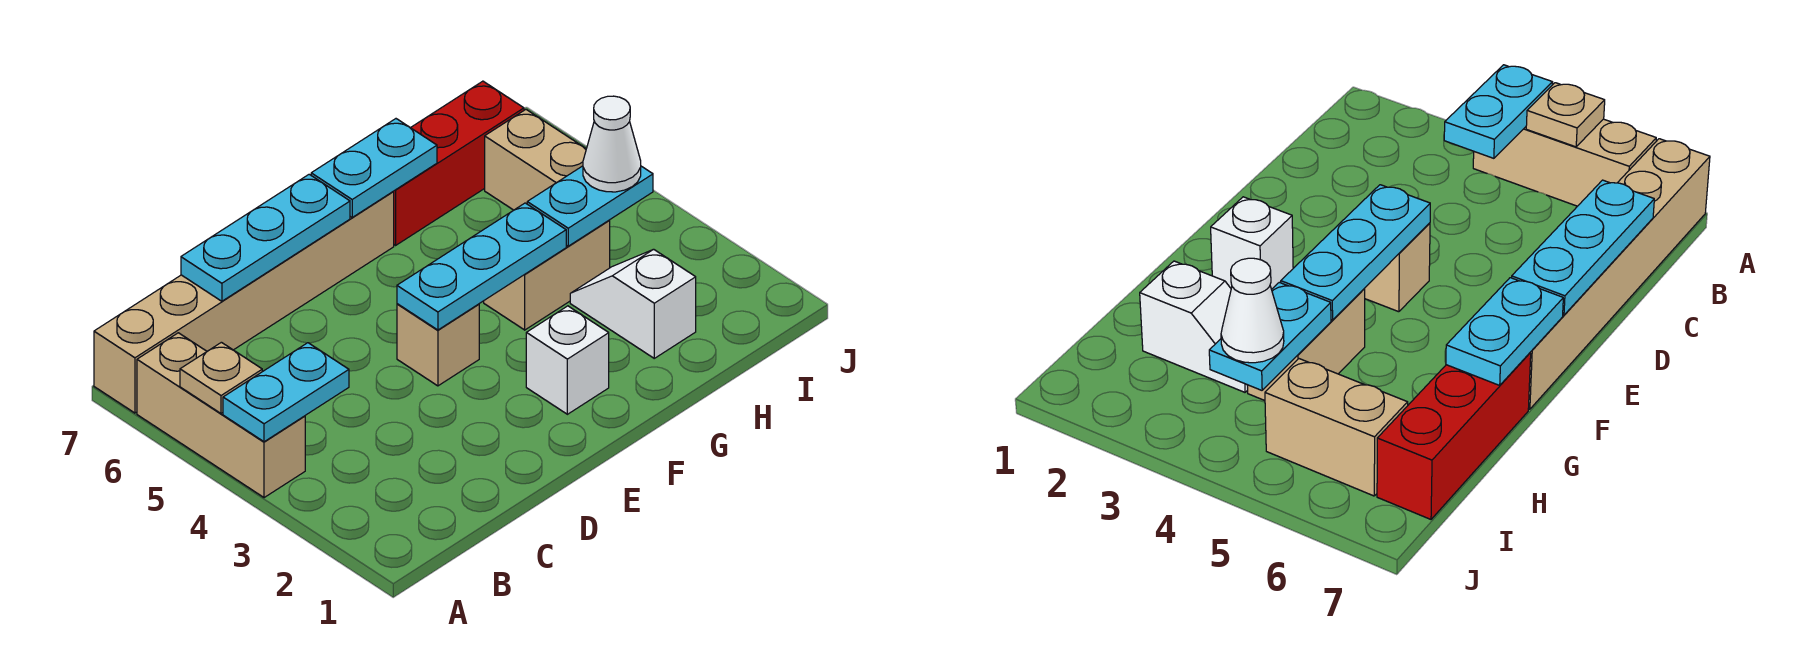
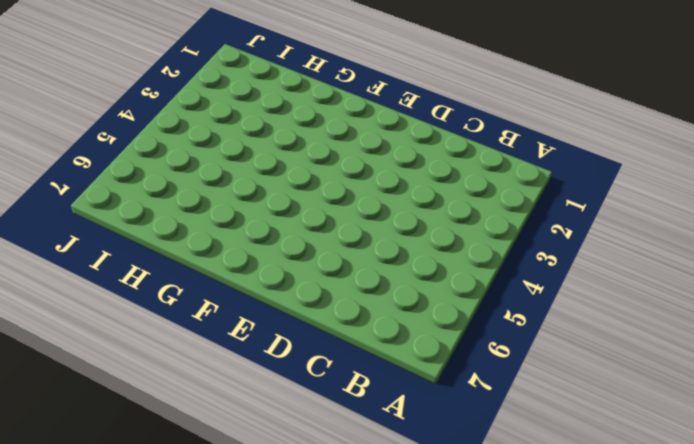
none -> tan brick A4:A6 level 1
none -> tan brick A7:F7 level 1
none -> tan brick E4 level 1

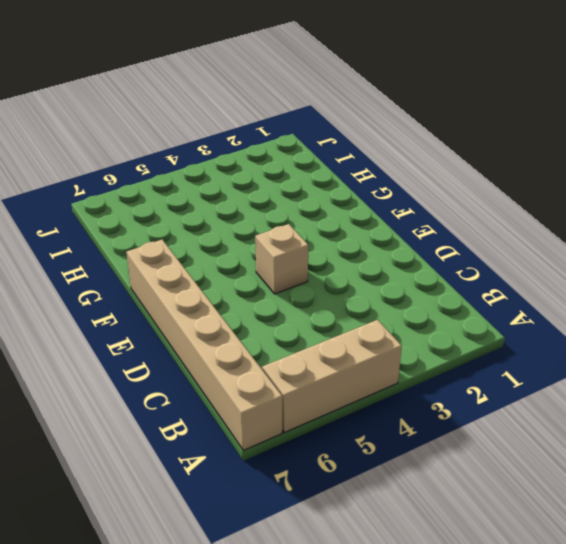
none -> white brick F2 level 1
none -> tan brick G4:H4 level 1
none -> red brick G7:I7 level 1

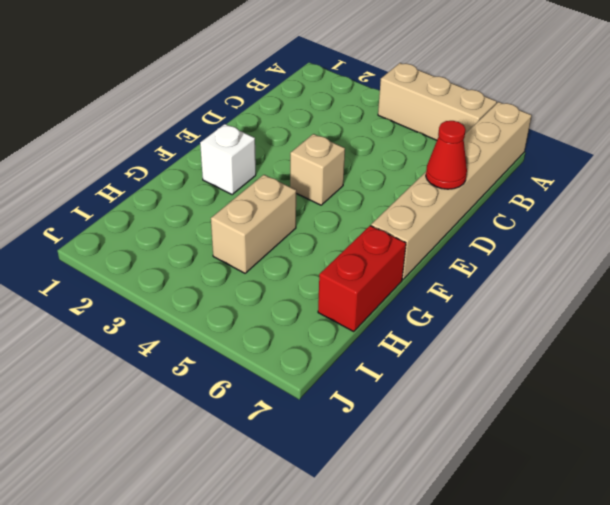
red cone D7 level 2 -> cyan plate C7:E7 level 2
red brick G7:H7 level 1 -> red brick G7:I7 level 1
none -> white slope H2:H3 level 1 top 2
none -> tan brick I5:I6 level 1
none -> cyan plate A4:B4 level 2

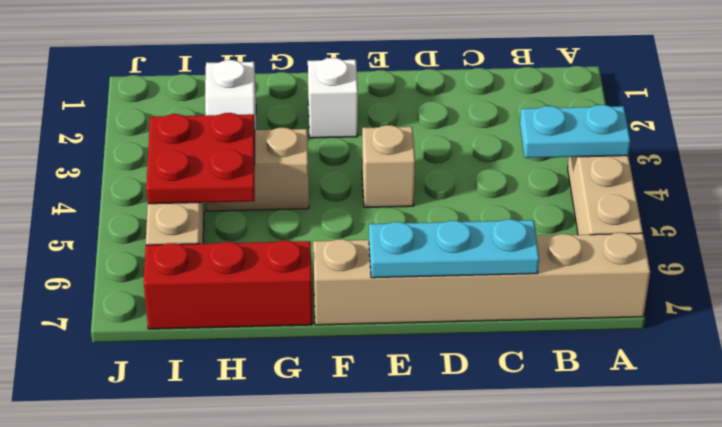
red plate H4:I5 level 2 -> cyan plate H4:I4 level 2
none -> tan plate A5 level 2
none -> cyan plate E4:G4 level 2
none -> cyan plate F7:G7 level 2

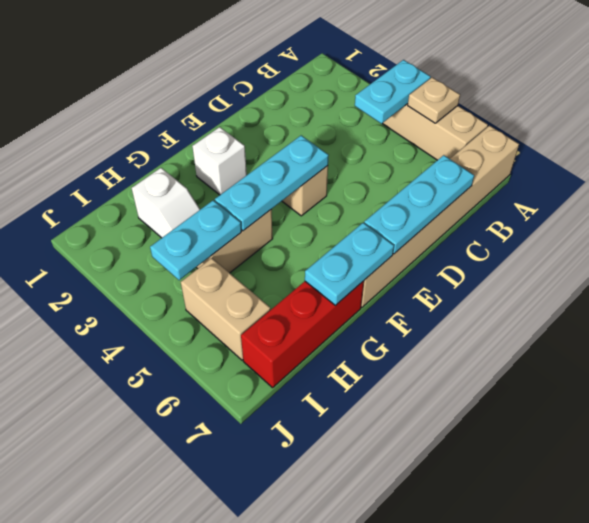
none -> white cone I4 level 3

